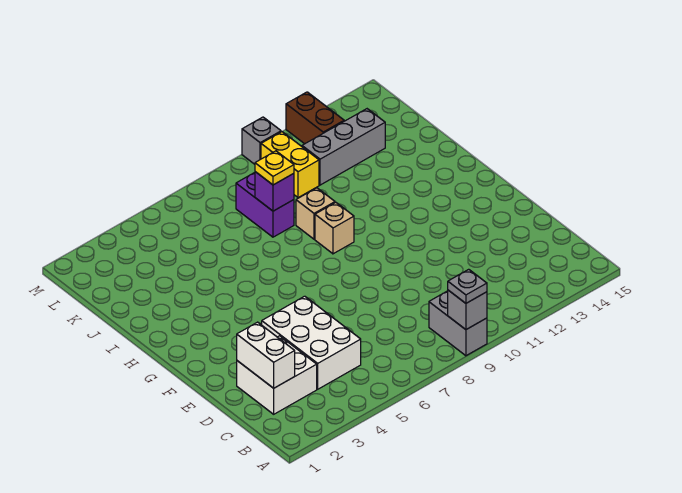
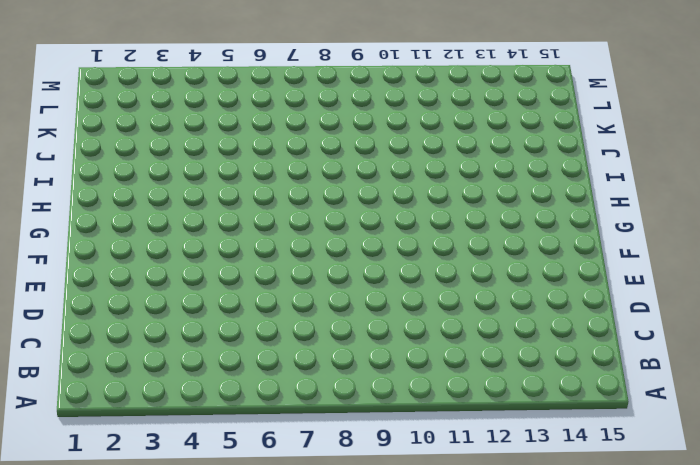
none -> grey brick A9:B9 level 1
none -> white brick C2:D3 level 1
none -> white brick C4:E5 level 1

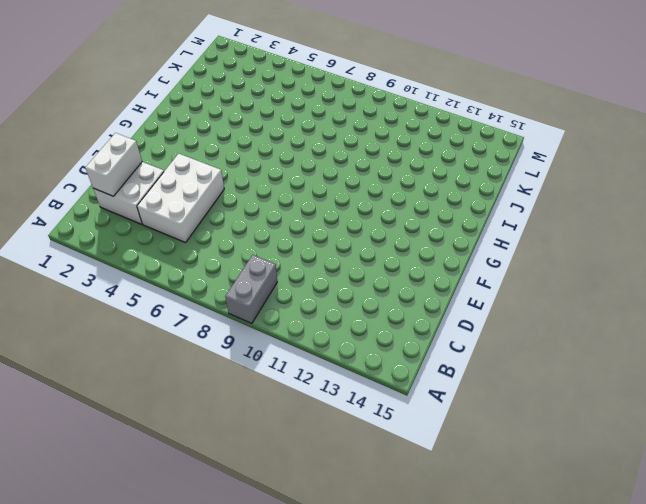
none -> tan brick H9 level 1
none -> tan brick I9 level 1
none -> purple brick J8:K8 level 1

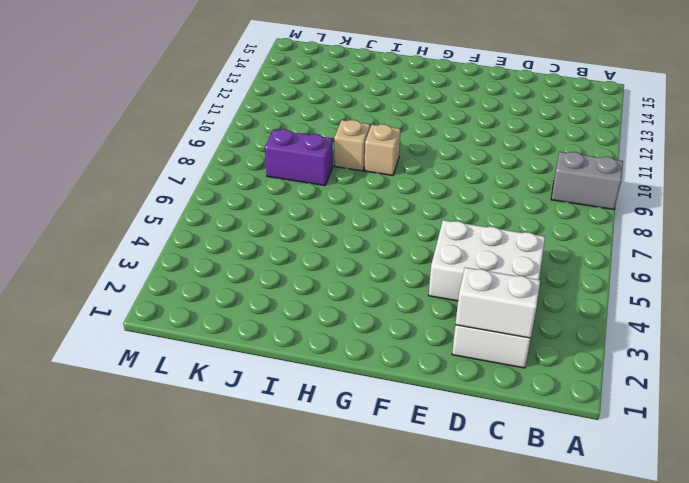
none -> yellow brick K10:L10 level 1
none -> grey brick K11:K13 level 1
none -> brown brick L12:M12 level 1

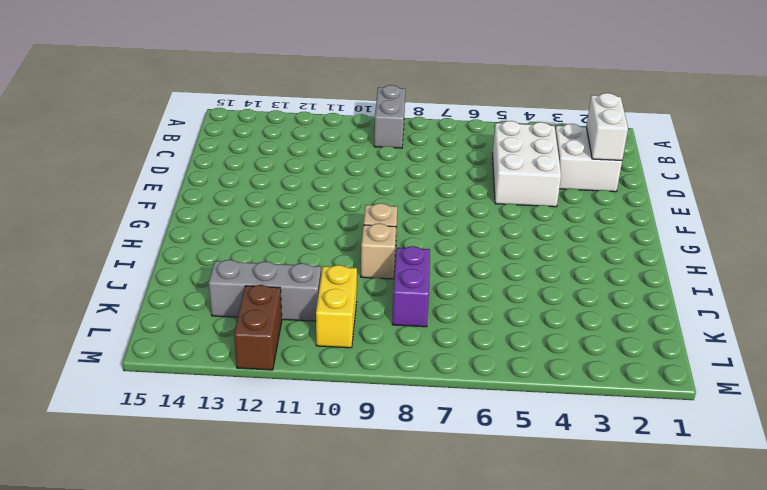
none -> grey brick M10 level 1
none -> grey brick A9 level 2
none -> purple brick J8 level 2

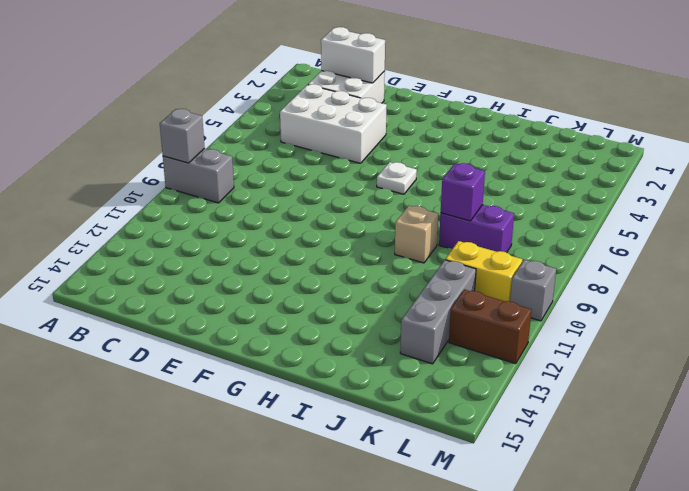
white plate G6 level 1 -> none
none -> tan brick H9 level 1
none -> grey plate A9 level 3
none -> yellow plate J8 level 3

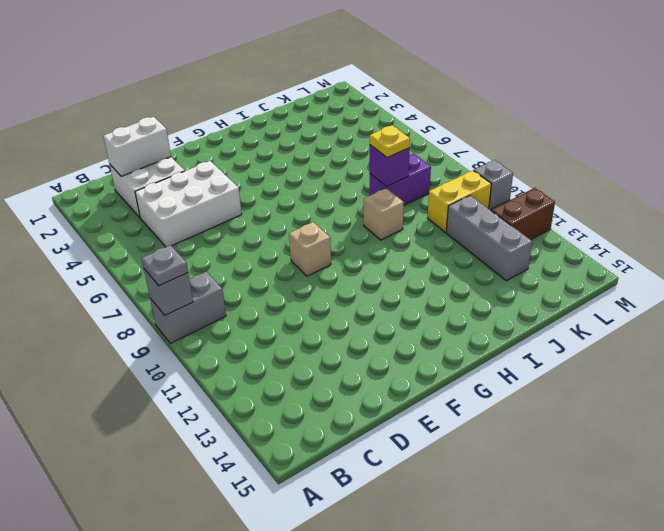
tan brick F9 level 1 -> tan brick H9 level 1

